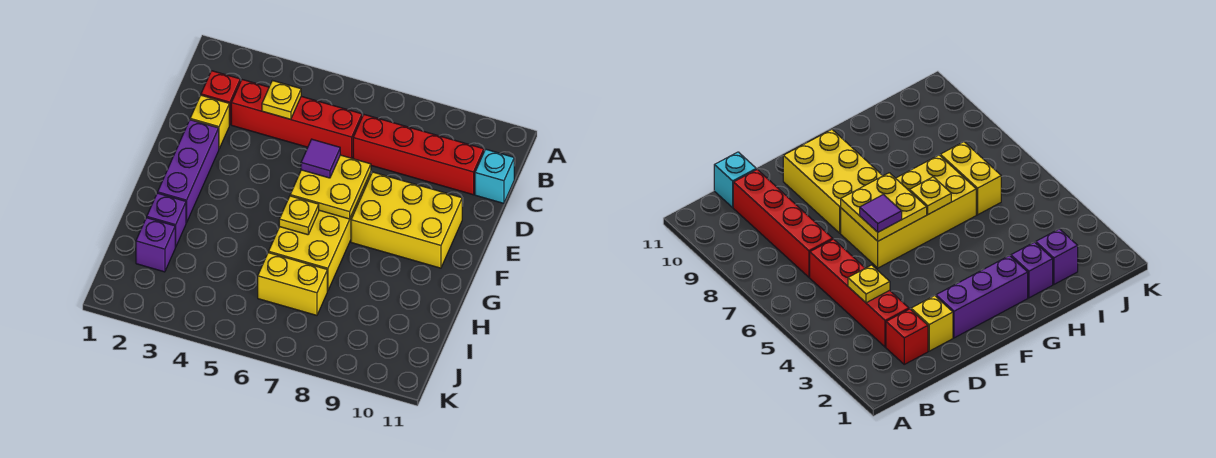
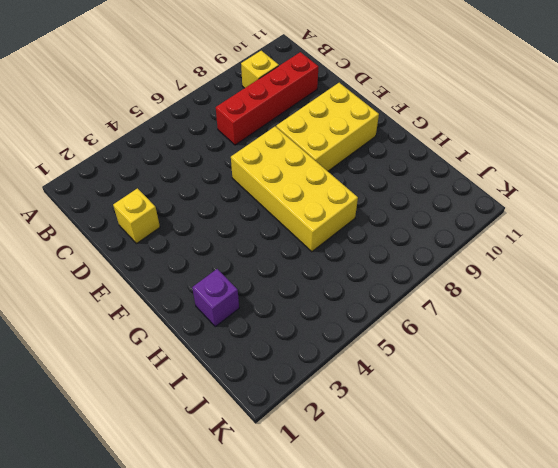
yellow brick B9 level 1 -> none
none -> red brick C2 level 1
none -> red brick C3:C6 level 1
none -> cyan brick C11 level 1

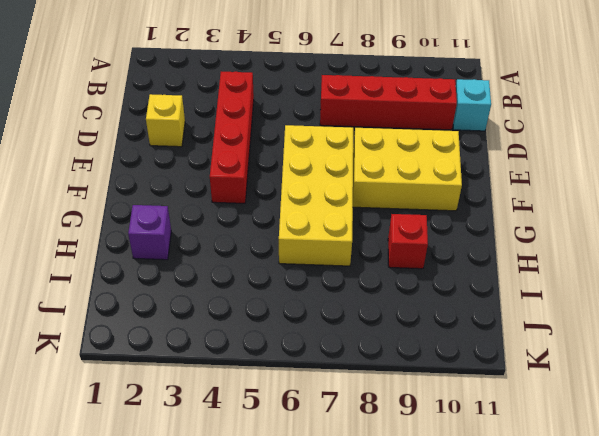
red brick C4:F4 level 1 -> red brick C3:C6 level 1
red brick H9 level 1 -> red brick C2 level 1
none -> purple brick E2:G2 level 1
none -> purple brick I2 level 1
none -> yellow brick I6:I7 level 1

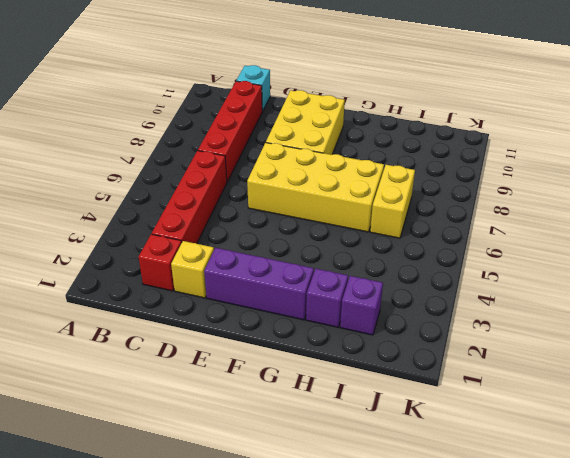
none -> yellow plate C4 level 2
none -> yellow plate E6:F7 level 2
none -> yellow plate G6 level 2

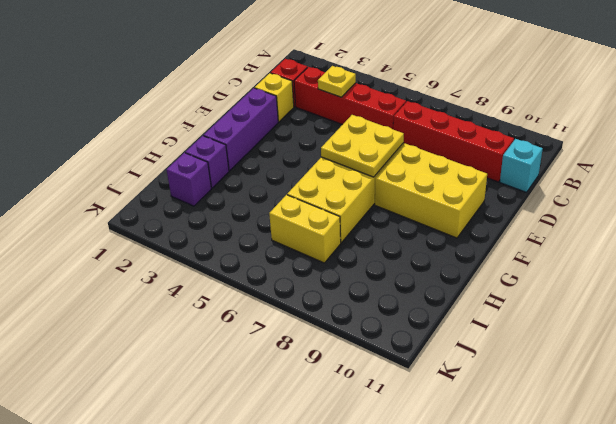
none -> yellow plate G6 level 2
none -> purple tile E6 level 3

